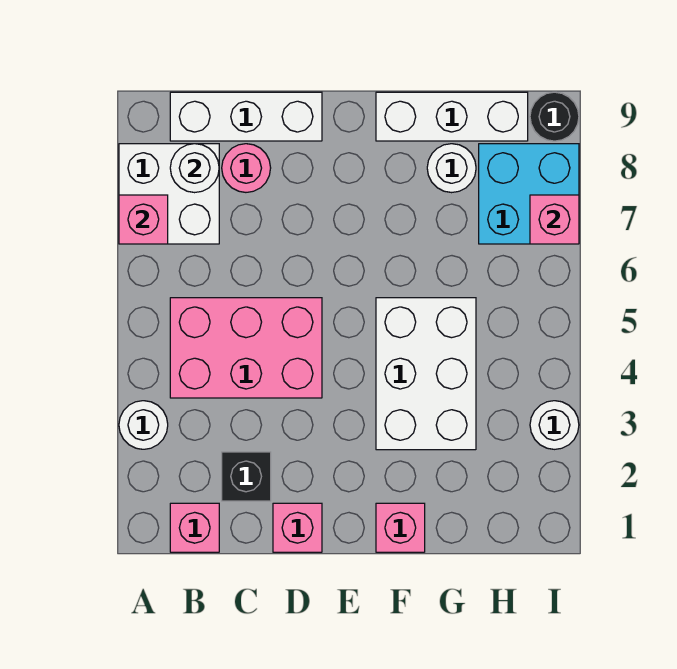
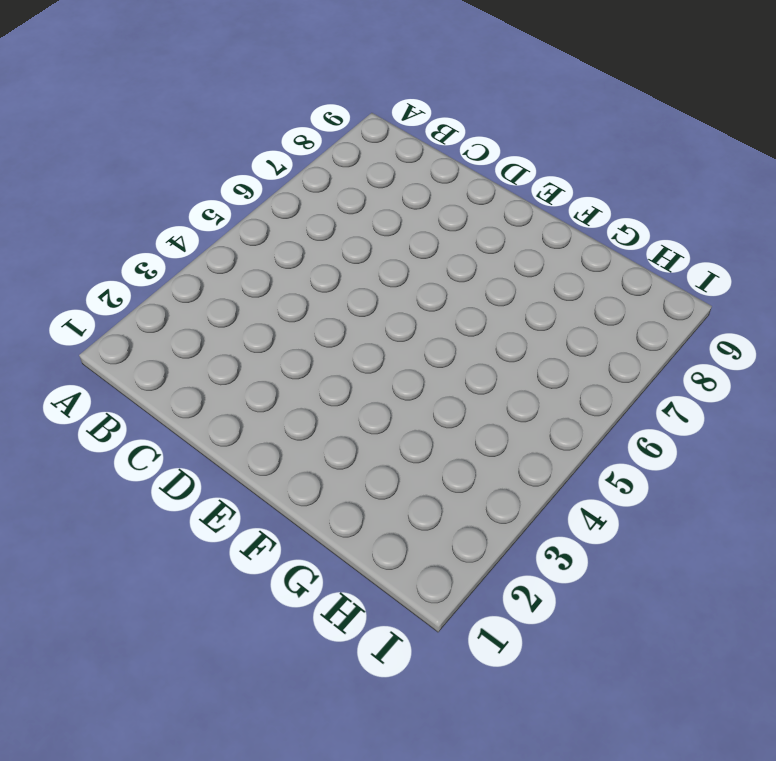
none -> white round brick A3 level 1
none -> white brick A7:B8 level 1
none -> pink brick B1 level 1

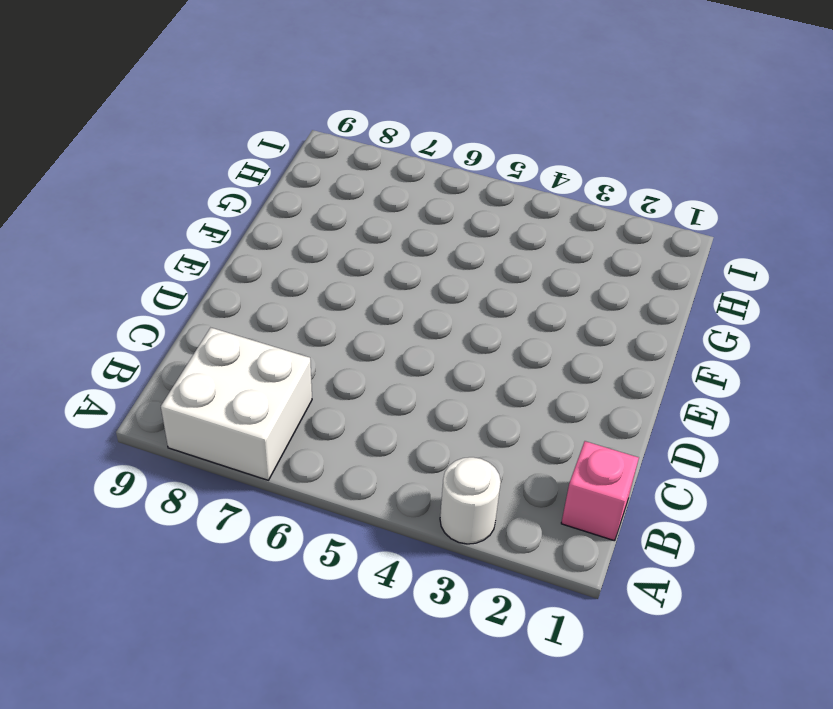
none -> pink brick B4:D5 level 1
none -> white brick B9:D9 level 1
none -> black brick C2 level 1

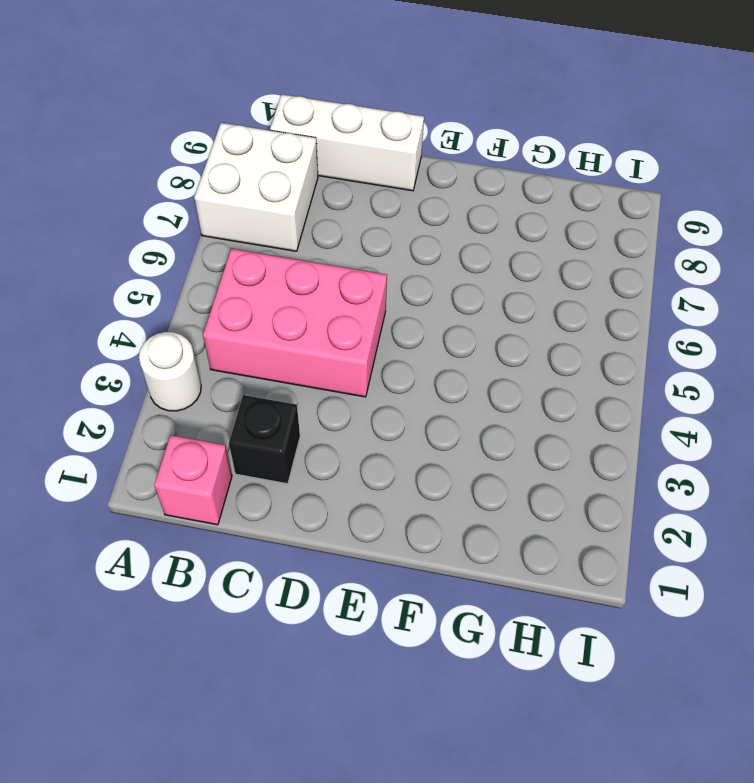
none -> pink round brick C8 level 1
none -> pink brick D1 level 1
none -> pink brick F1 level 1

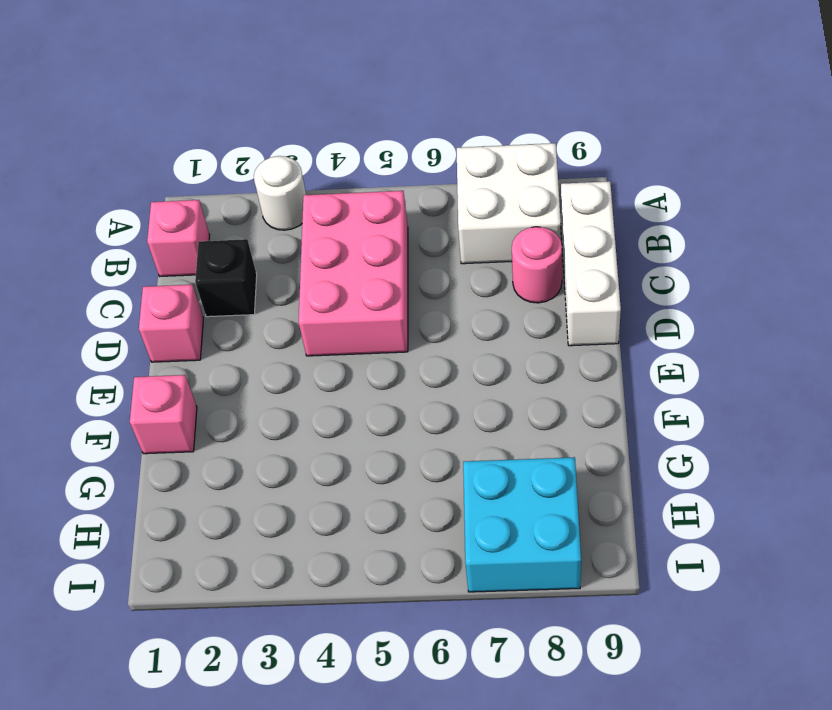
none -> white brick F3:G5 level 1
none -> white brick F9:H9 level 1
none -> white round brick G8 level 1

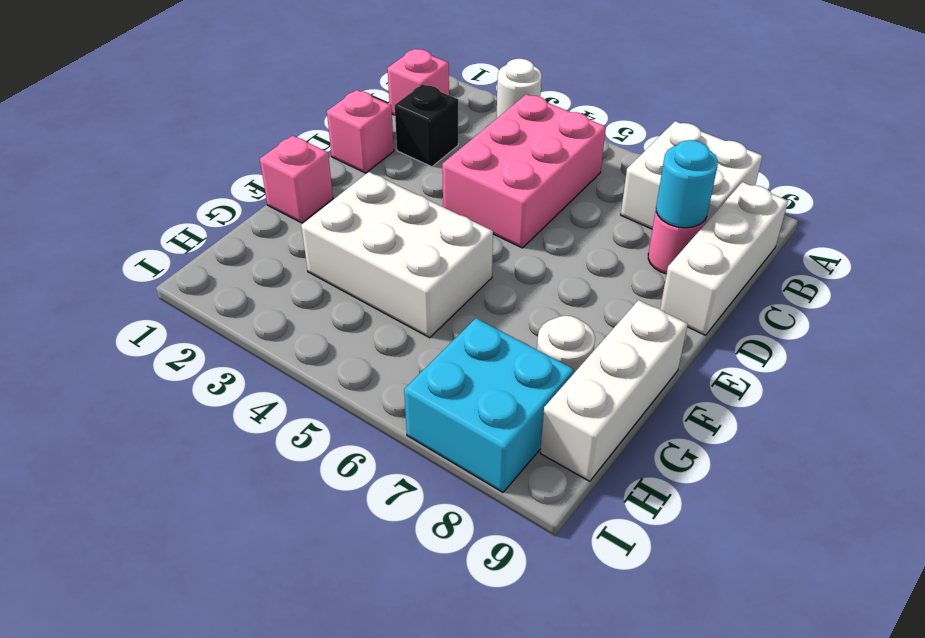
cyan round brick C8 level 2 -> none
none -> white round brick I3 level 1
none -> black round brick I9 level 1
none -> pink brick A7 level 2

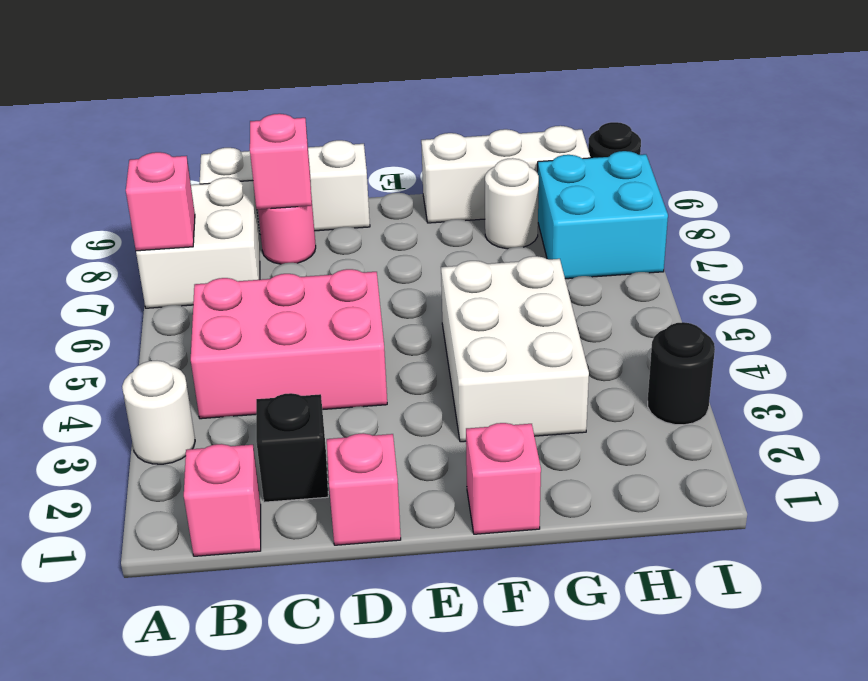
pink brick C8 level 2 -> pink brick I7 level 2
black round brick I3 level 1 -> white round brick I3 level 1
none -> white round brick B8 level 2

